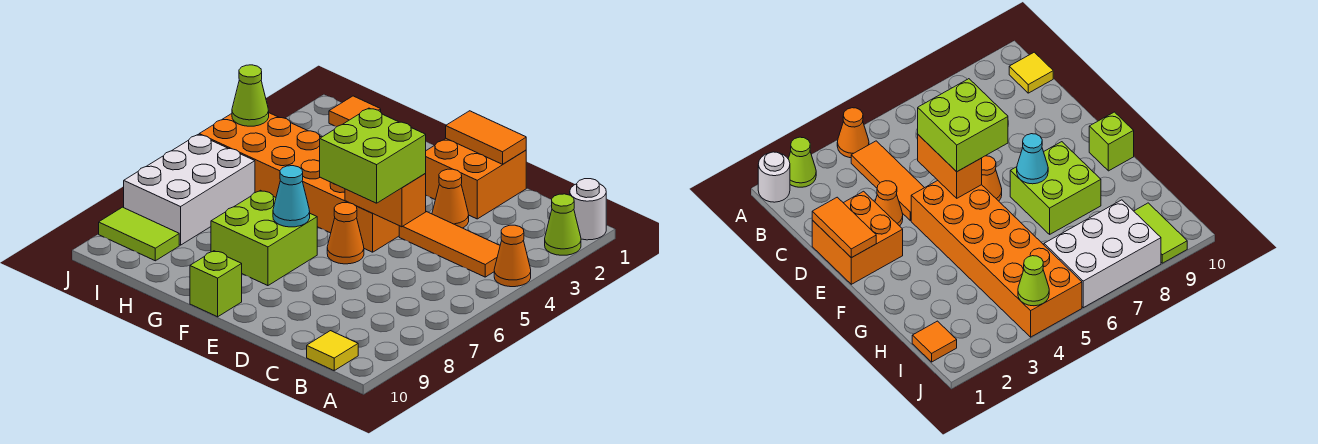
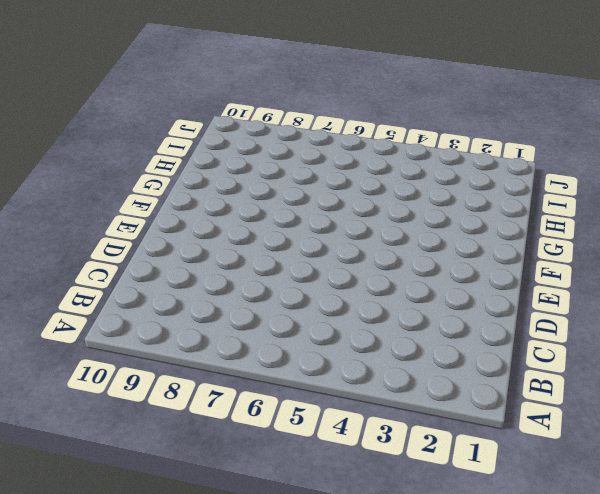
none -> white round brick A1 level 1
none -> lime cone A2 level 1
none -> orange cone A4 level 1

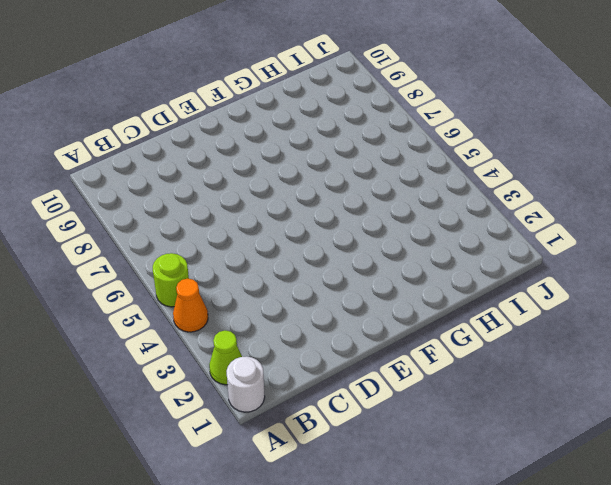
lime round brick A5 level 1 -> none
none -> orange tile B4:D4 level 1
none -> yellow tile B10 level 1
none -> orange brick D1:E2 level 1

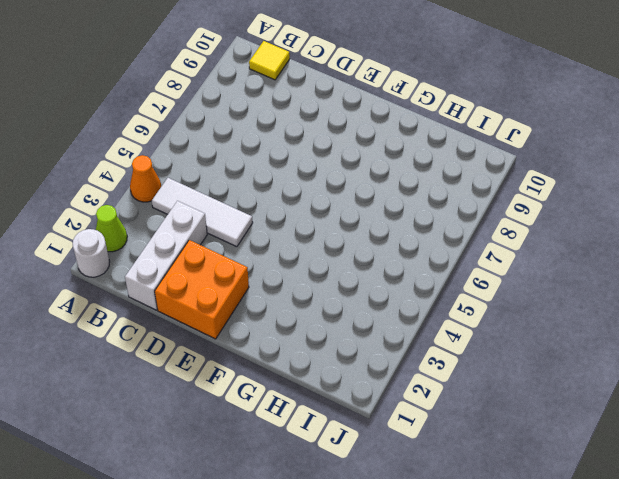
white tile B4:D4 level 1 -> orange tile B4:D4 level 1
white brick C1:C3 level 1 -> none
none -> orange cone D3 level 1
none -> orange brick E4:J5 level 1
none -> orange cone E6 level 1

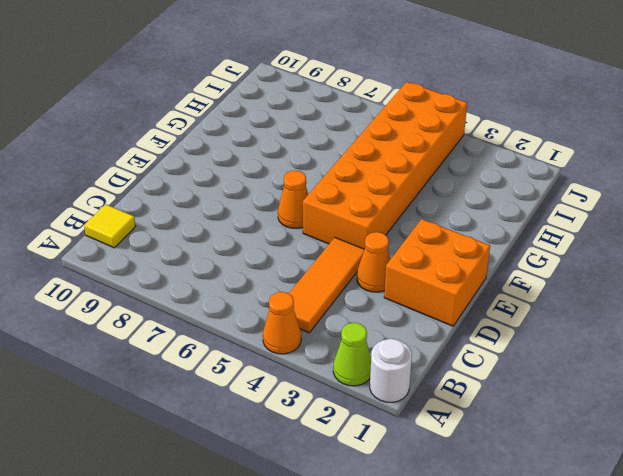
none -> lime brick F7:G8 level 1
none -> lime brick F10 level 1
none -> orange tile I1 level 1

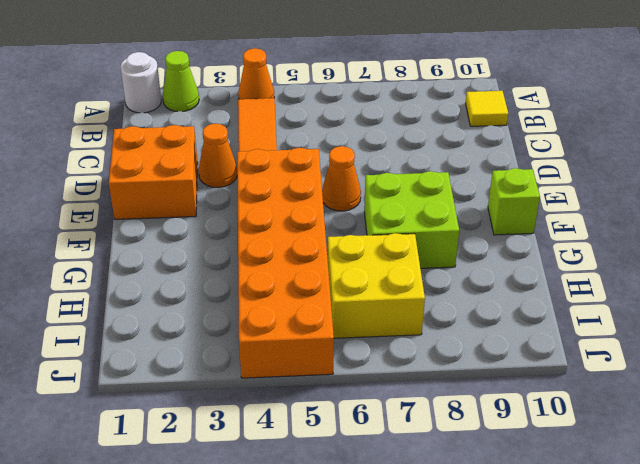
yellow brick H6:I7 level 1 -> white brick I6:J8 level 1
none -> orange tile I1 level 1
none -> lime tile I9:J9 level 1
none -> orange tile D1:E1 level 2

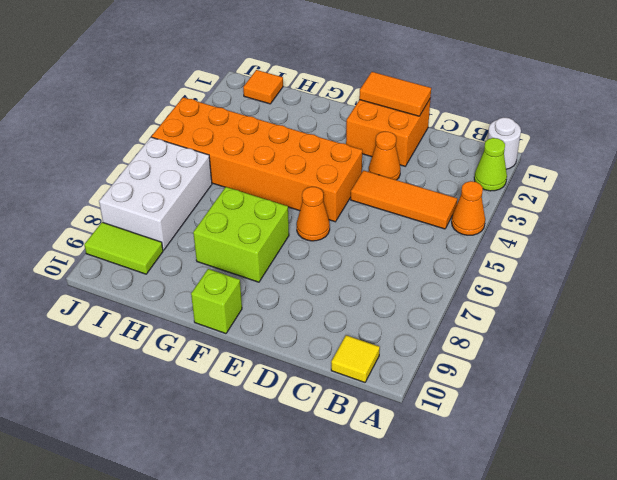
none -> orange brick D5:E5 level 2
none -> cyan cone F7 level 2
none -> lime cone J4 level 2

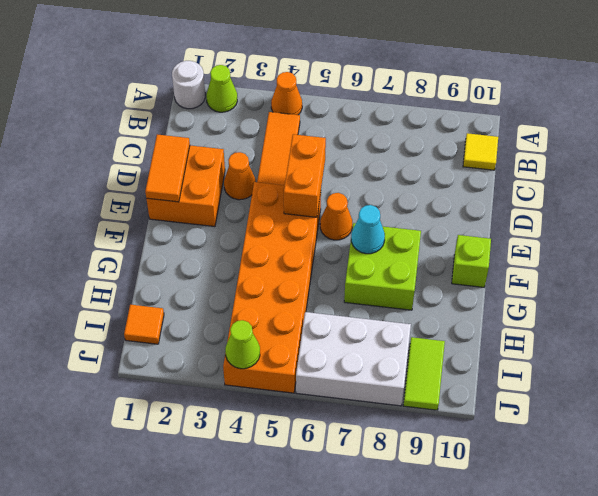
none -> lime brick D5:E6 level 3

